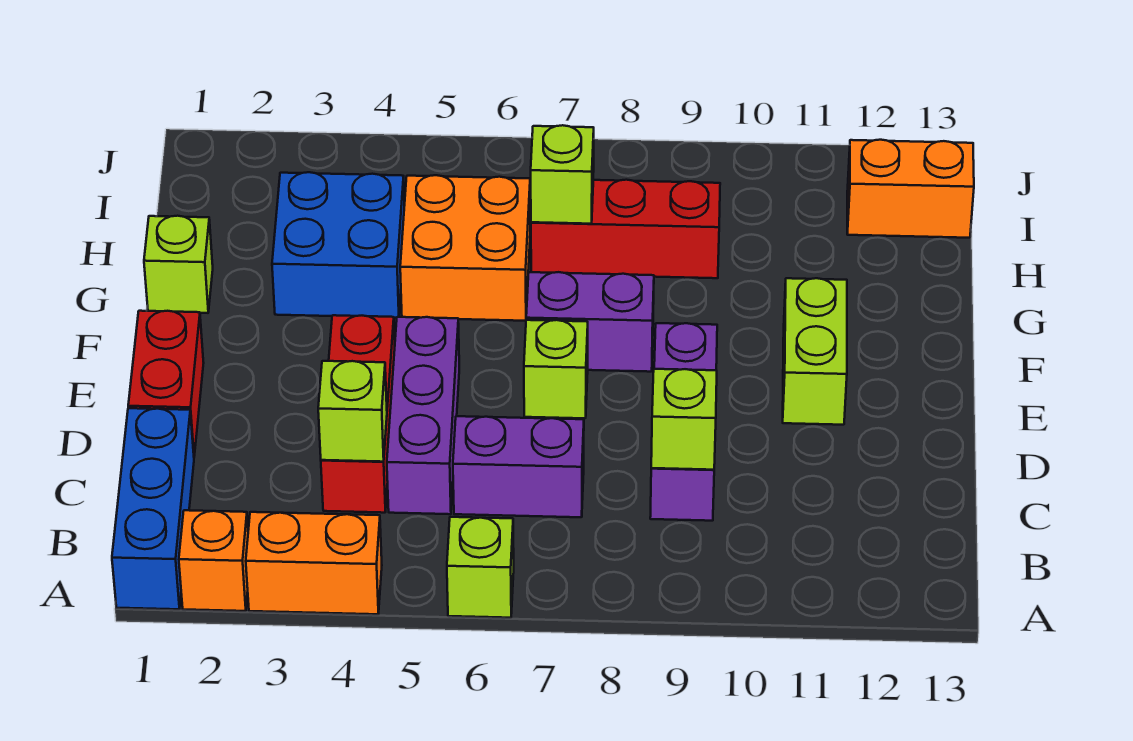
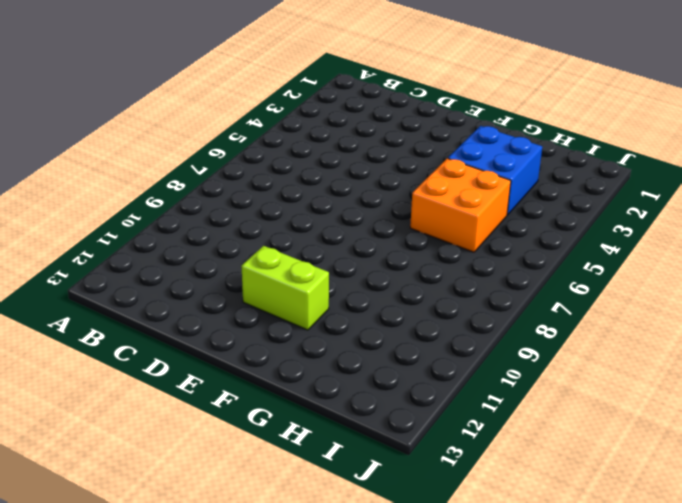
none -> blue brick A1:C1 level 1
none -> orange brick A2 level 1
none -> orange brick A3:A4 level 1

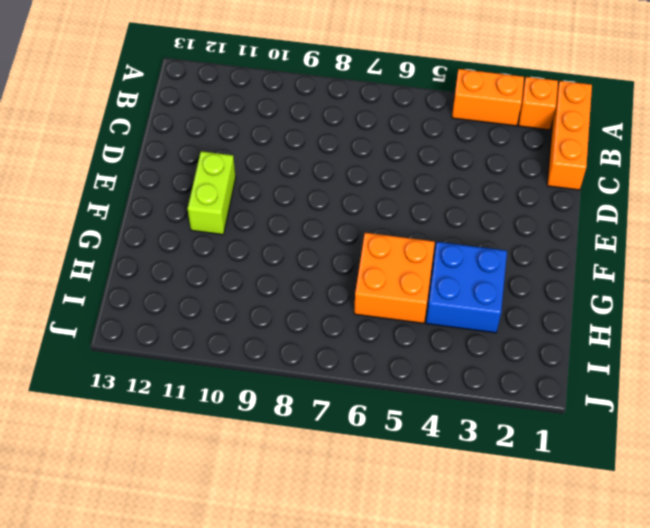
orange brick A1:C1 level 1 -> blue brick A1:C1 level 1
none -> lime brick A6 level 1
none -> red brick C4:E4 level 1
none -> purple brick C5:E5 level 1

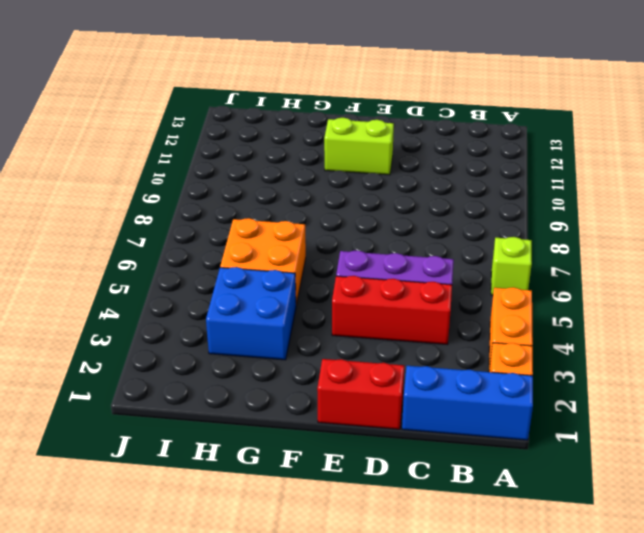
none -> purple brick C6:C7 level 1
none -> purple brick C9:E9 level 1
none -> lime brick E7 level 1

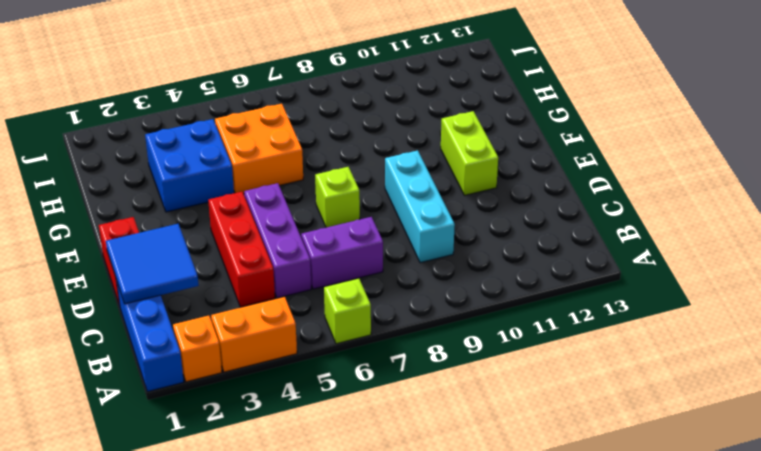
blue tile C1:D2 level 2 -> none
cyan brick C9:E9 level 1 -> purple brick C9:E9 level 1
none -> purple brick F7:F8 level 1
none -> lime brick G1 level 1
none -> red brick H7:H9 level 1

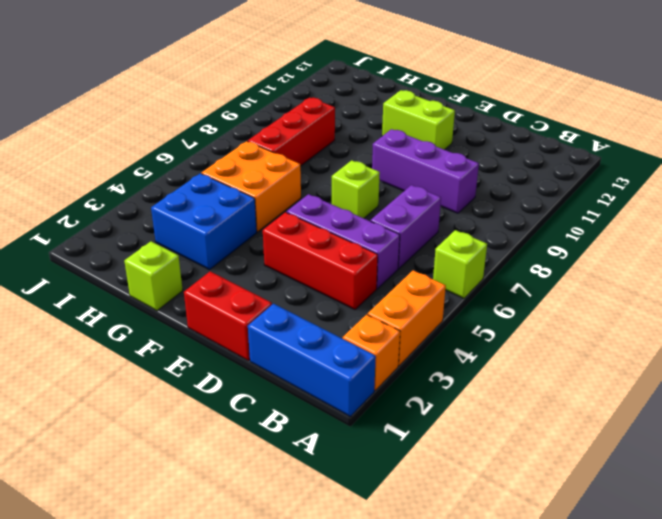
none -> purple brick F7:F8 level 1
none -> orange brick I12:I13 level 1
none -> lime brick C4 level 2

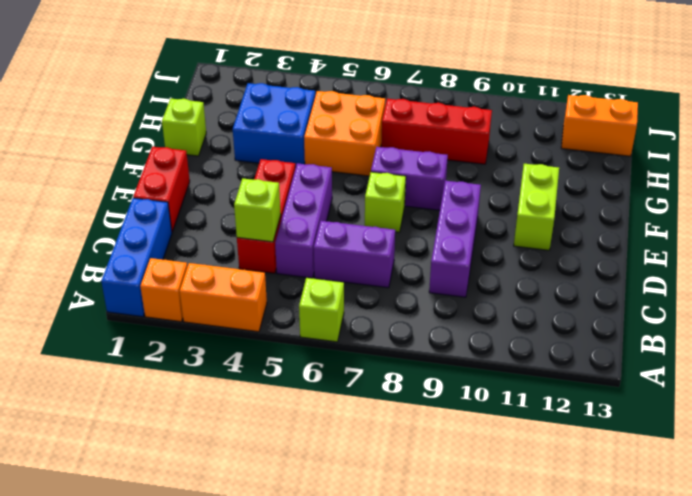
none -> lime brick C9 level 2
none -> lime brick H7 level 2

